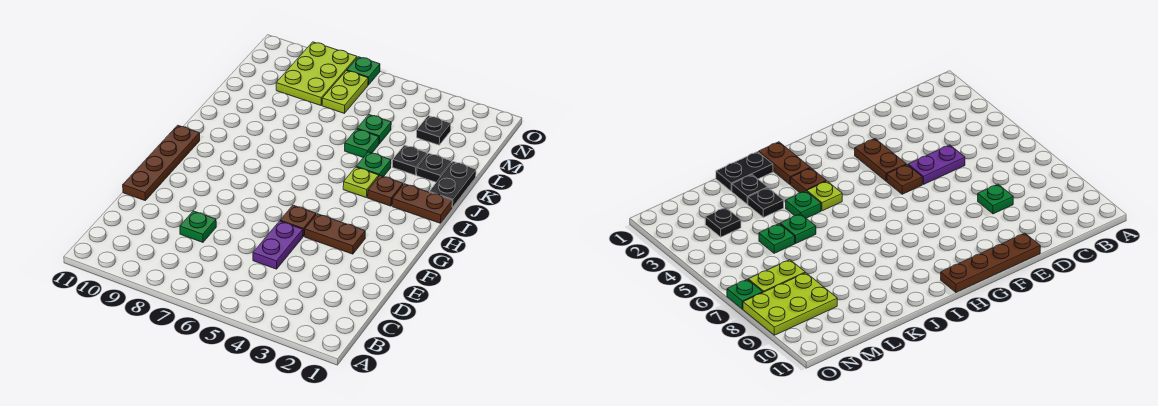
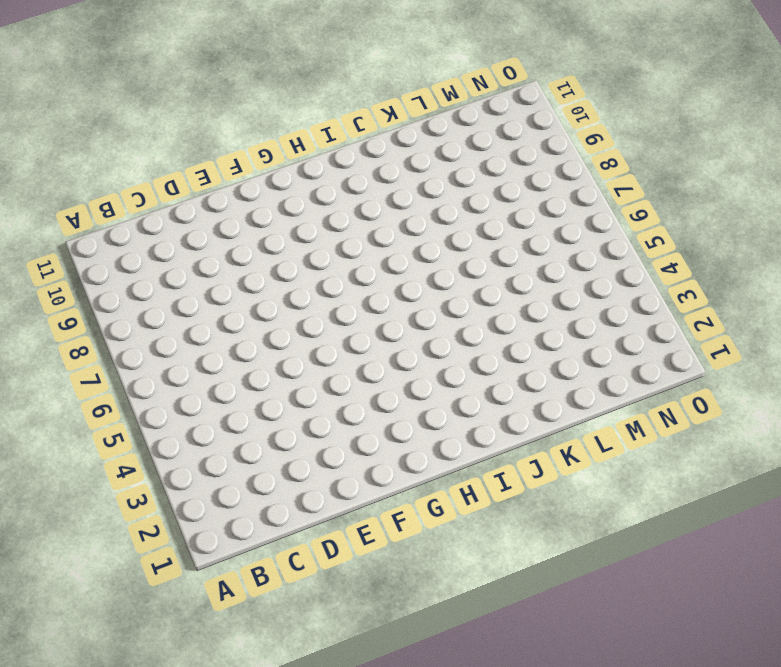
none -> purple plate D5:E5 level 1
none -> green plate D8 level 1
none -> brown plate E11:H11 level 1

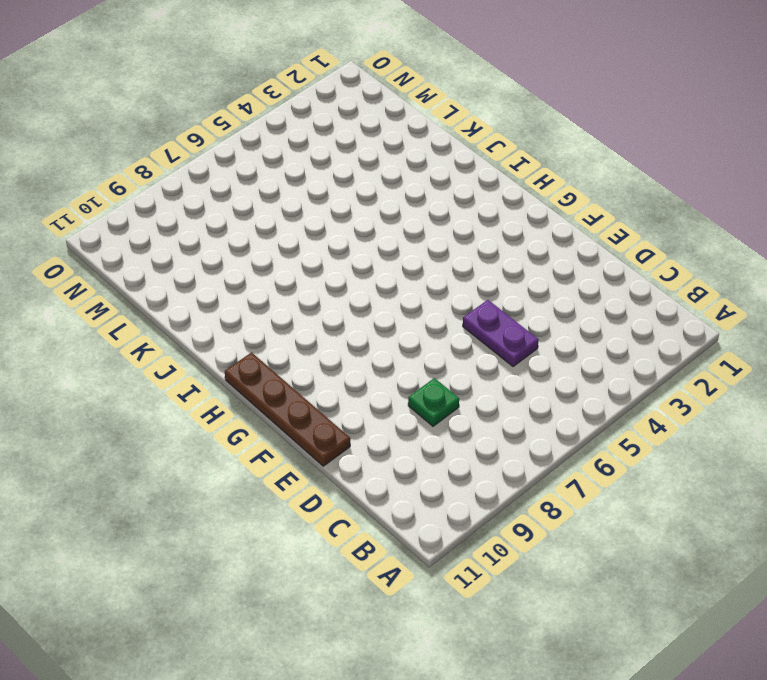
none -> brown plate F3:F4 level 1
none -> brown plate F5 level 1
none -> brown plate I1:I2 level 1

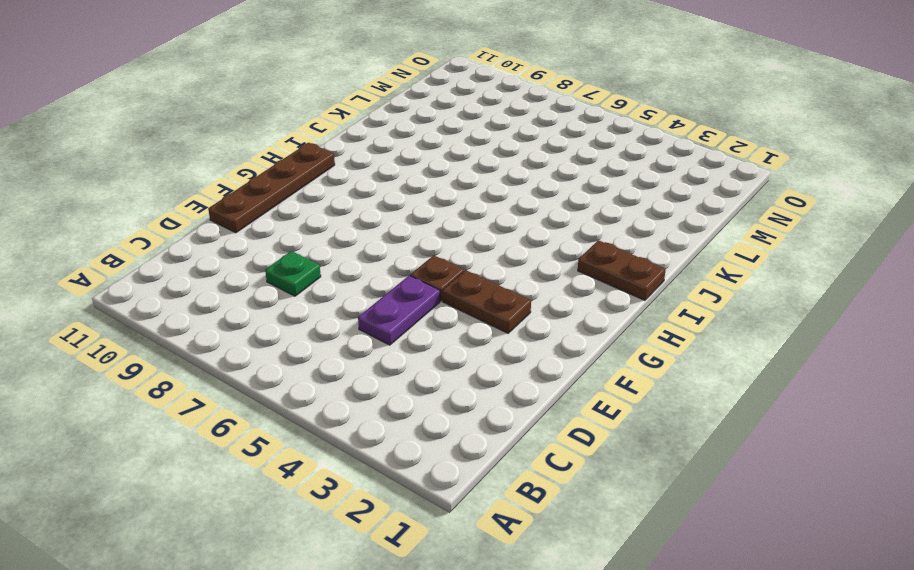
none -> brown plate I3 level 1
none -> lime plate I4 level 1
none -> black plate J1:K1 level 1

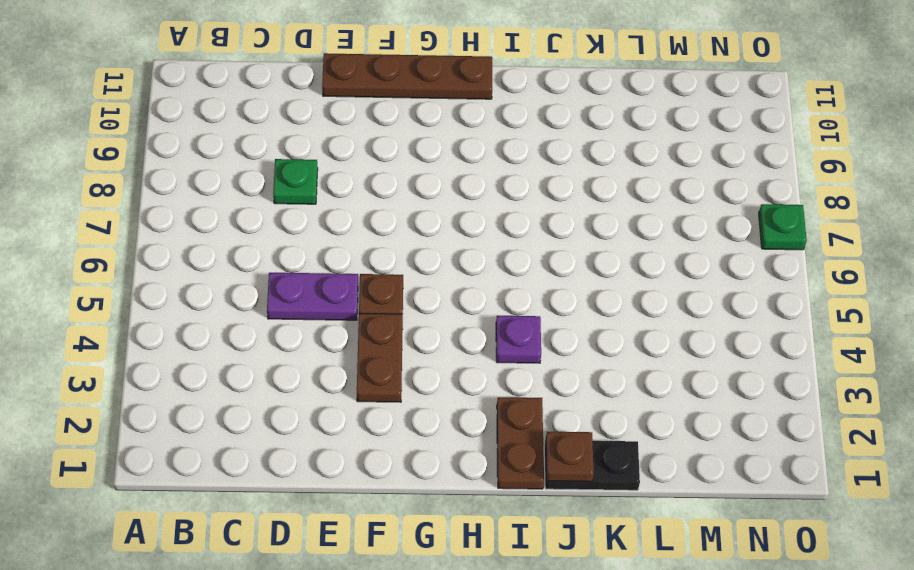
purple plate I4 level 1 -> lime plate I4 level 1
brown plate J1 level 2 -> brown plate I3 level 1
none -> green plate J4 level 1
none -> black plate K2 level 1
none -> black plate K3 level 1

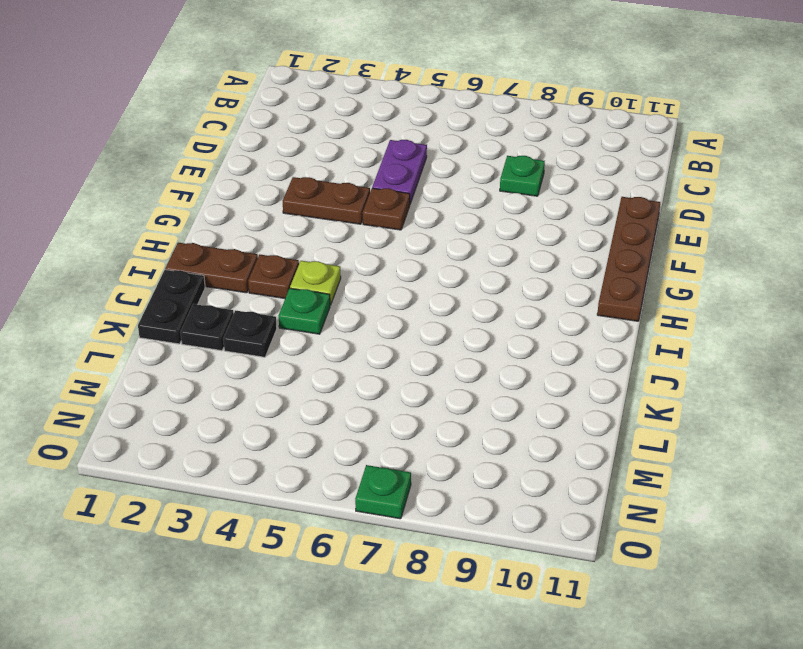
none -> green plate K5 level 1
none -> green plate L5 level 1
none -> black plate M3 level 1

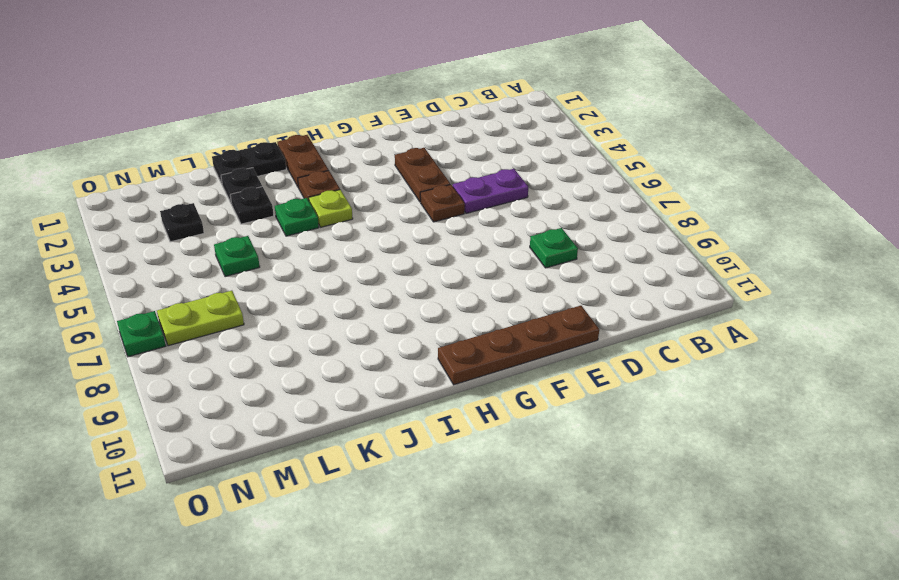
none -> green plate K5 level 1
none -> lime plate M8:O9 level 1

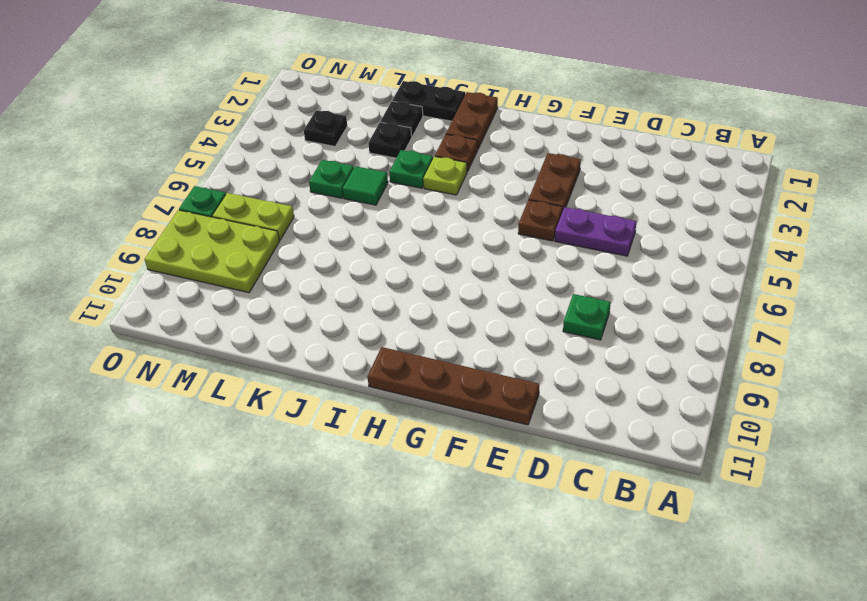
green tile K5 level 1 -> green plate K5 level 1

